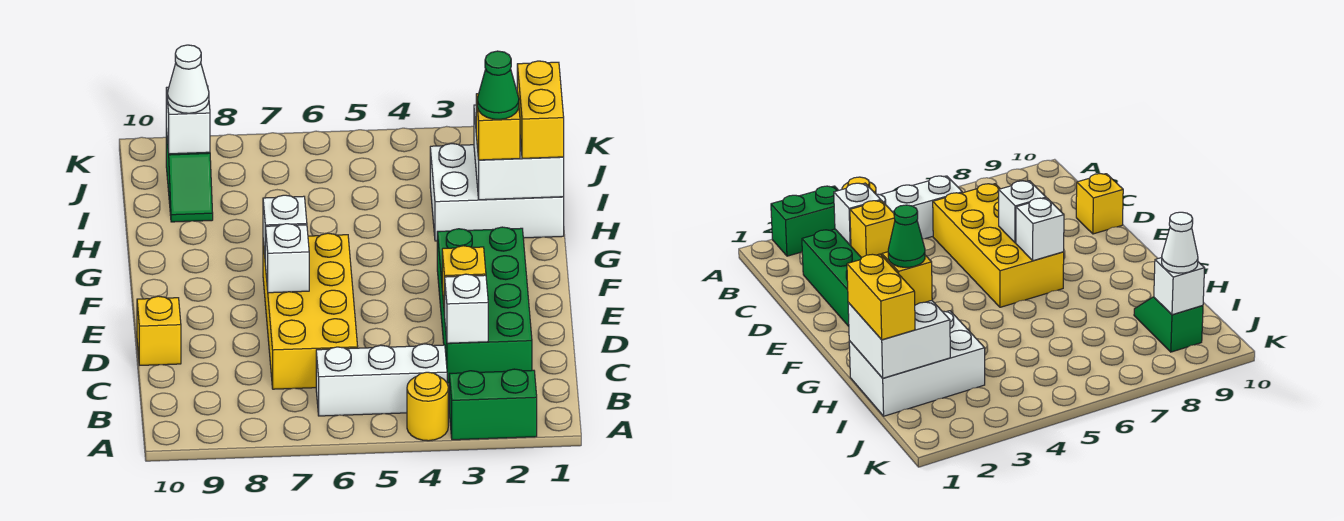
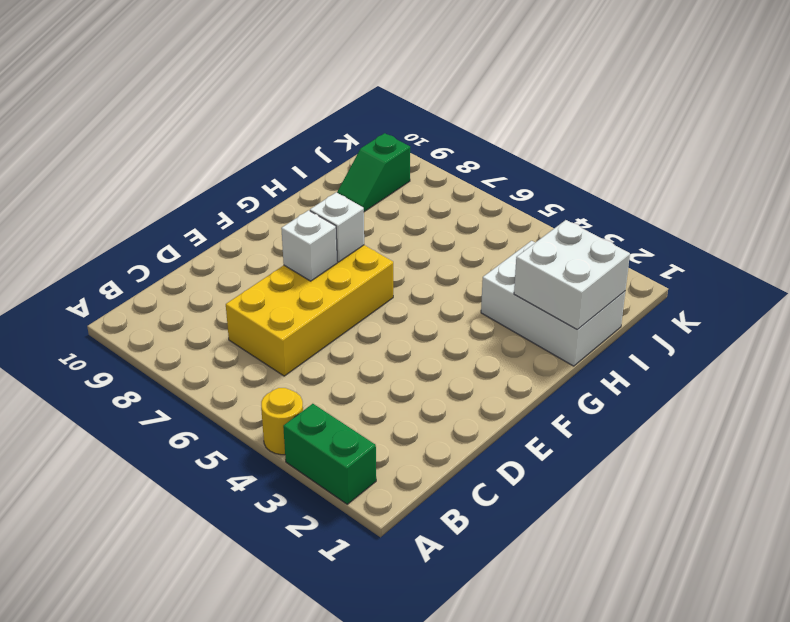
none -> white brick B4:B6 level 1
none -> green brick C2:F3 level 1
none -> yellow brick D10 level 1

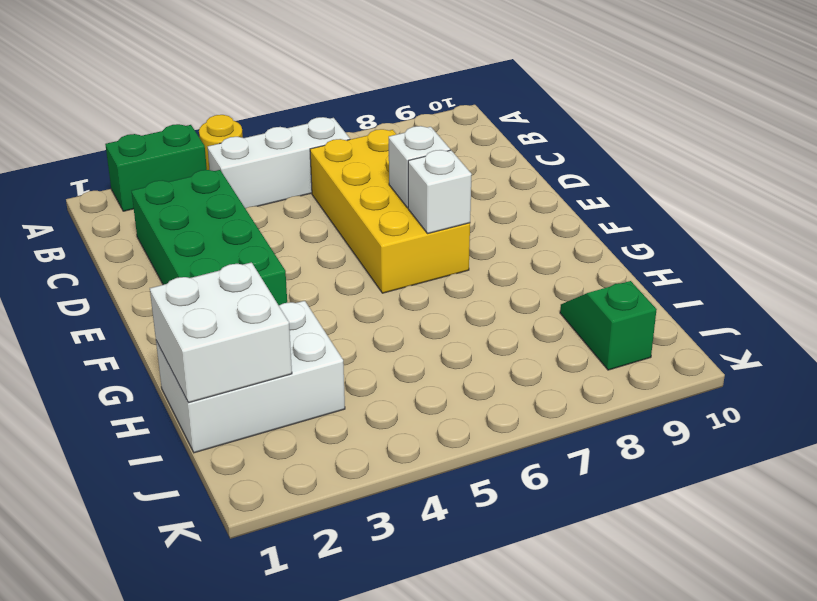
none -> yellow brick D10 level 1
none -> white brick C3 level 2
none -> yellow brick D3 level 2

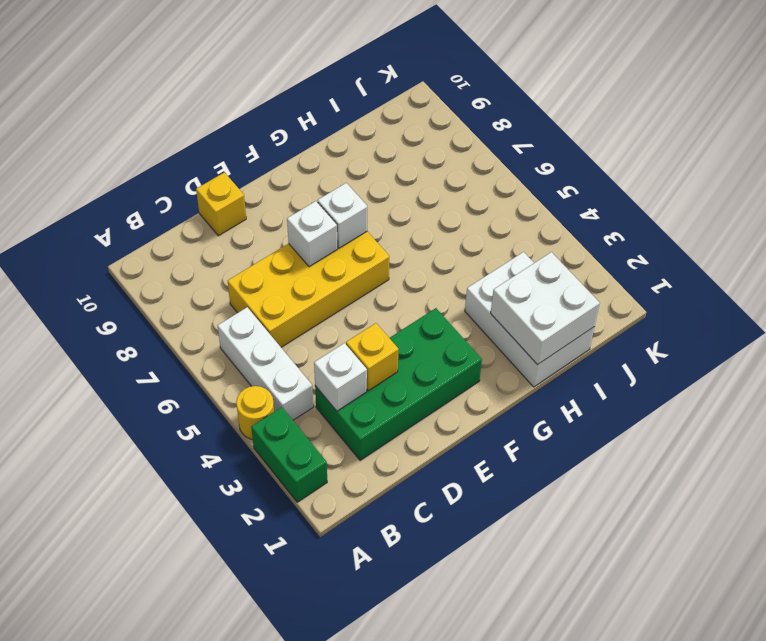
none -> green slope I9:J9 level 1 top J
none -> white brick J9 level 2
none -> yellow brick H1:I1 level 3

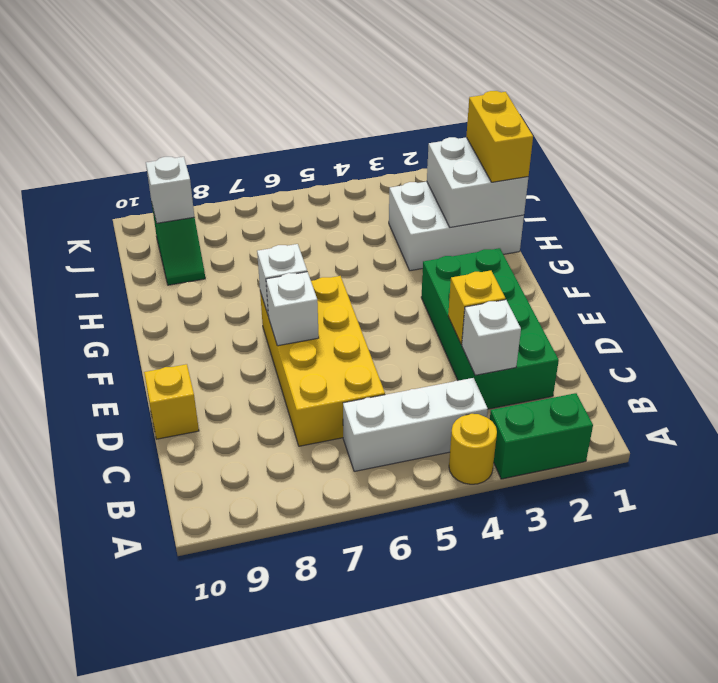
none -> yellow brick H2 level 3
none -> white cone J9 level 3
none -> green cone H2 level 4

